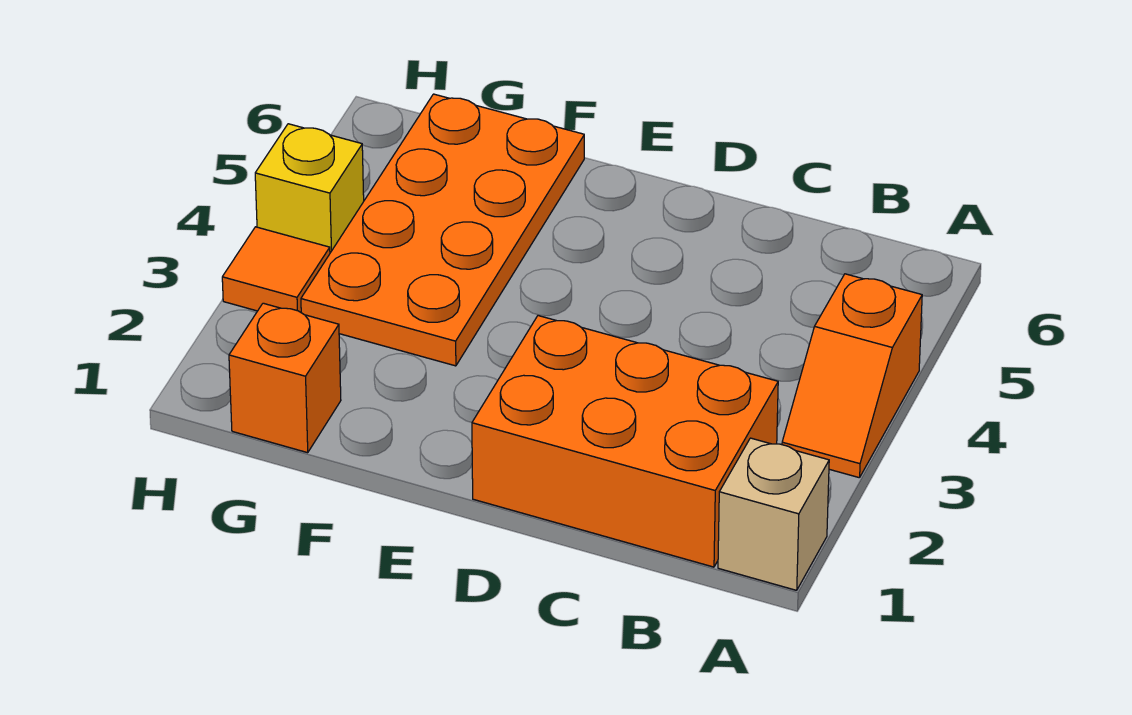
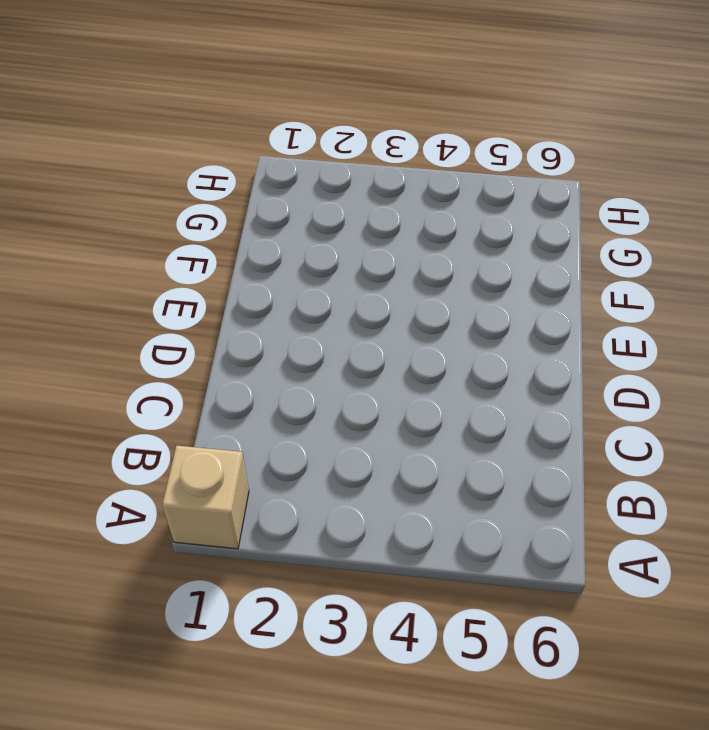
none -> orange slope A3:A4 level 1 top 4
none -> orange brick B1:D2 level 1

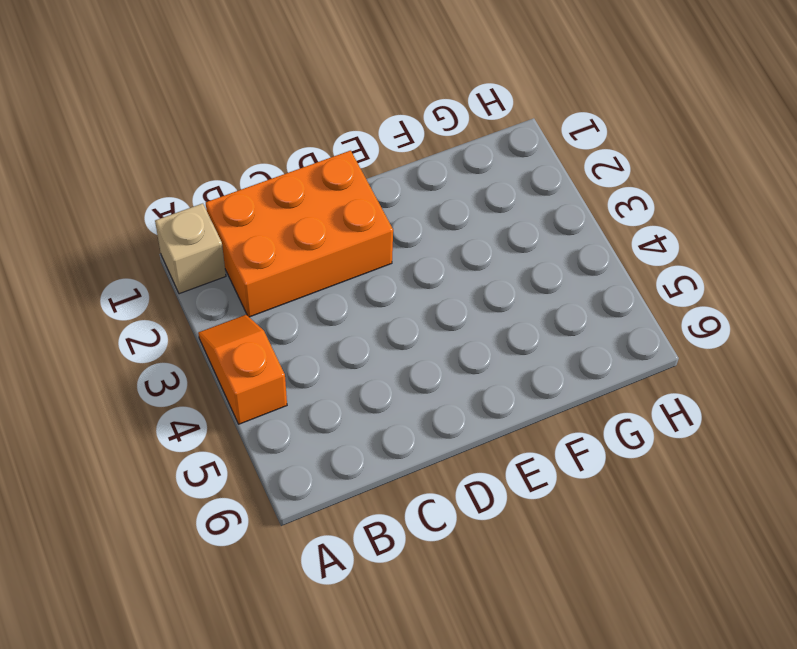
none -> orange plate F3:G6 level 1
none -> orange brick G1 level 1

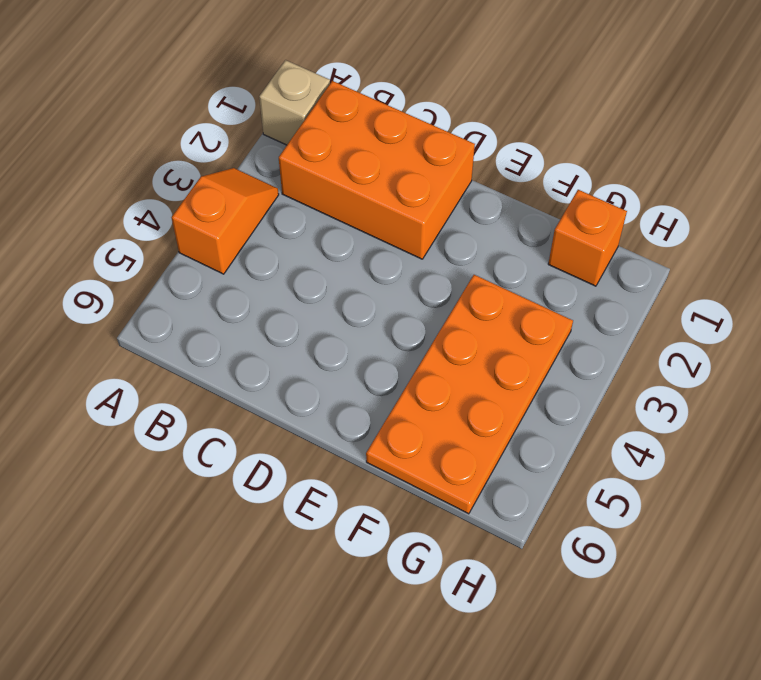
none -> orange tile H3 level 1
none -> yellow brick H4 level 1

